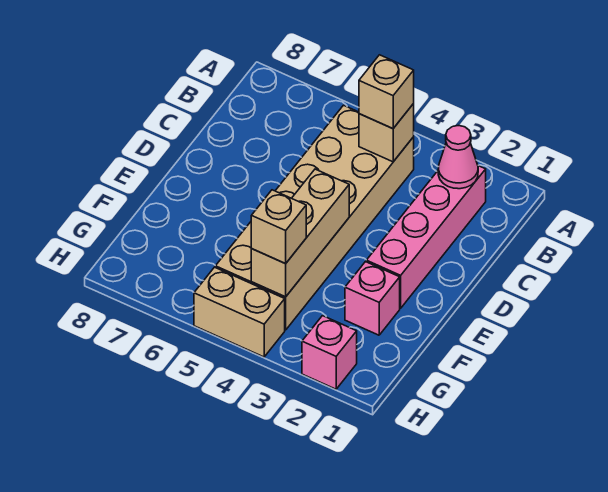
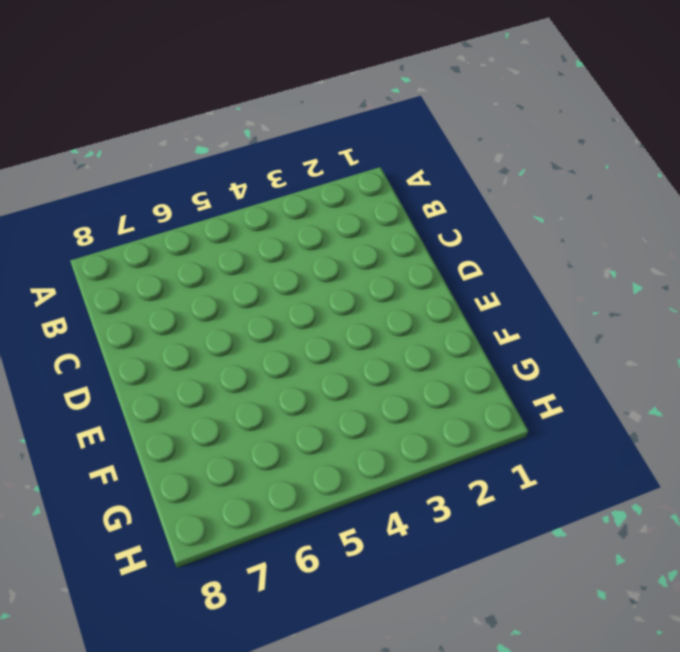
none -> pink brick B2:E2 level 1
none -> tan brick B4:G5 level 1

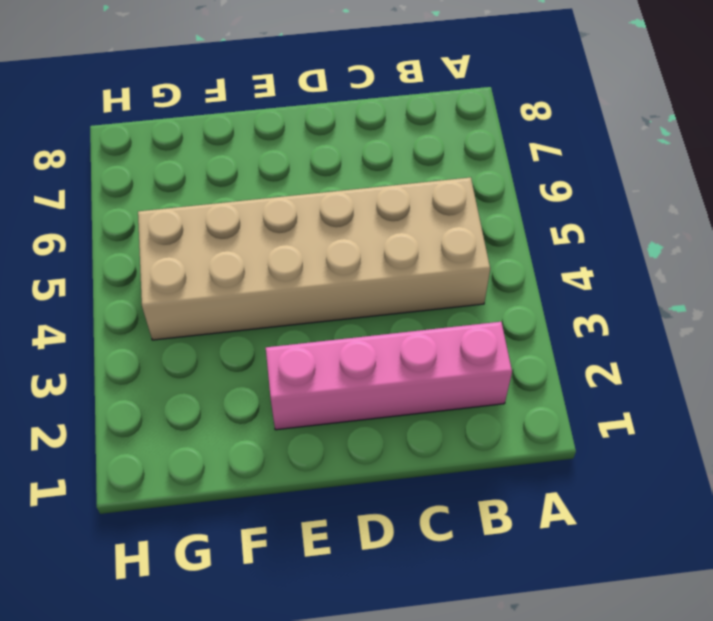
none -> pink brick F2 level 1
none -> pink brick H2 level 1

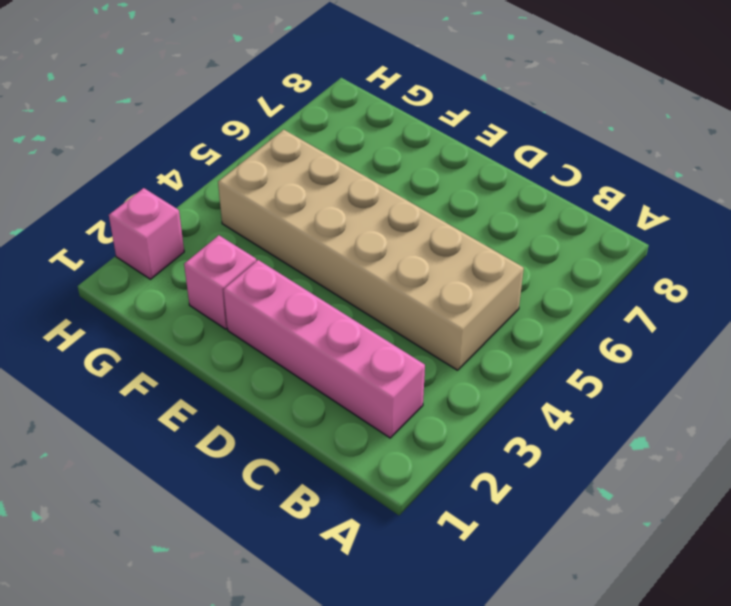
none -> tan brick H4:H5 level 1
none -> pink cone B2 level 2

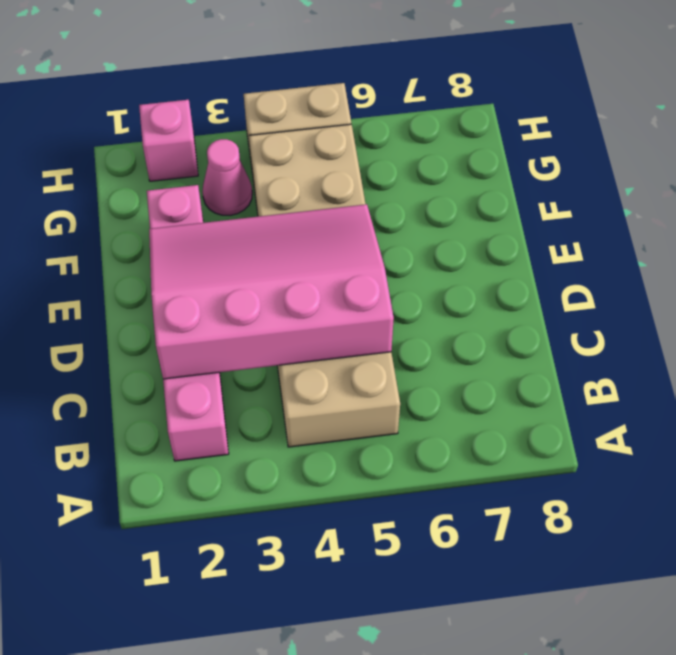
pink slope C2:E5 level 2 top C -> tan brick E4:G4 level 2
pink cone G3 level 1 -> pink cone B2 level 2
none -> tan brick B4 level 2
none -> tan brick B4 level 3

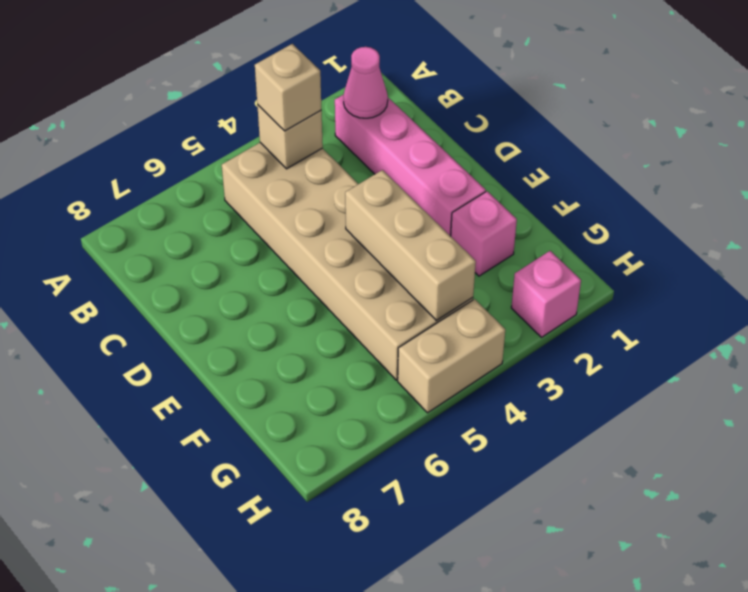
none -> tan brick G4 level 3

